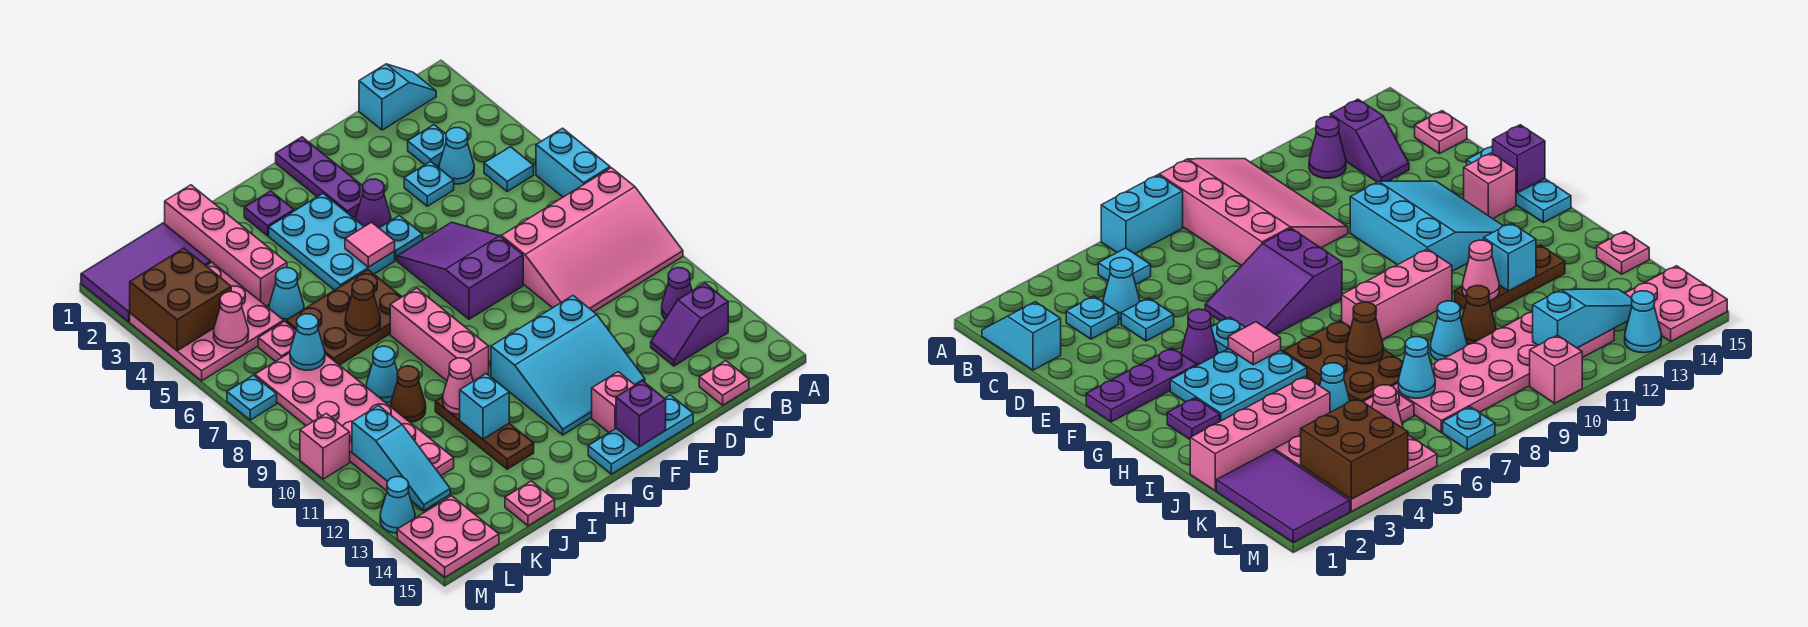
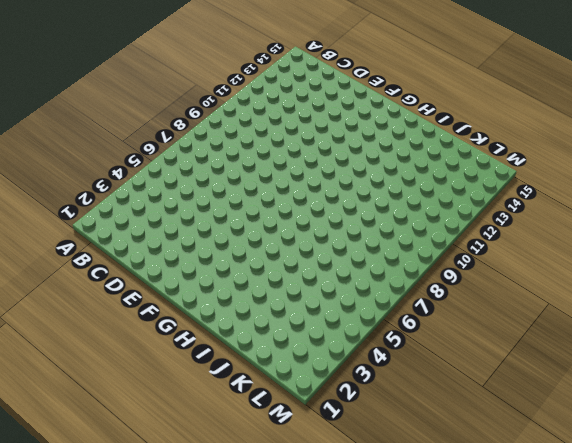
none -> cyan brick A6:A7 level 1
none -> pink slope A8:D10 level 1 top 8
none -> cyan slope B1:C1 level 1 top C
none -> cyan tile B5 level 1

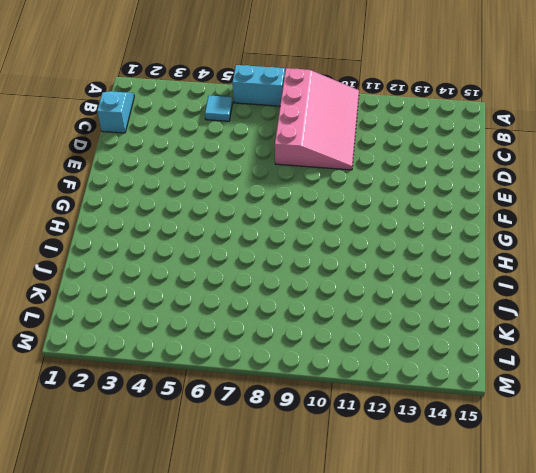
none -> purple cone B12 level 1
none -> purple slope B13:C13 level 1 top B
none -> cyan plate C3 level 1
none -> cyan cone C4 level 1

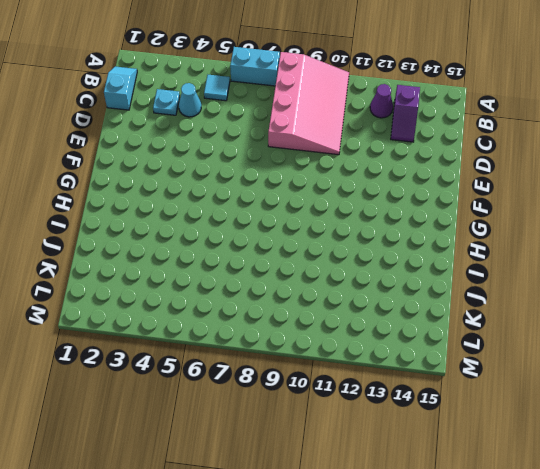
none -> pink plate C15 level 1
none -> cyan plate D4 level 1
none -> purple slope E6:F8 level 1 top 8
none -> cyan slope E11:G13 level 1 top 11

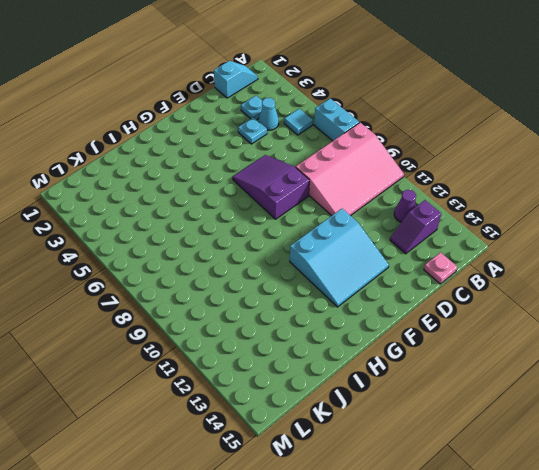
none -> cyan plate E15:G15 level 1
none -> purple plate F1:F3 level 1
none -> purple cone F4 level 1
none -> cyan plate F5 level 1

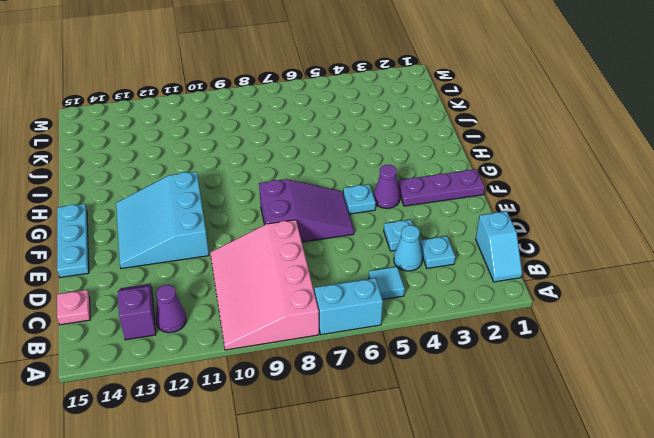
none -> pink brick F14 level 1
none -> cyan plate G3:H5 level 1
none -> purple plate H2 level 1
none -> brown plate H6:J7 level 1

